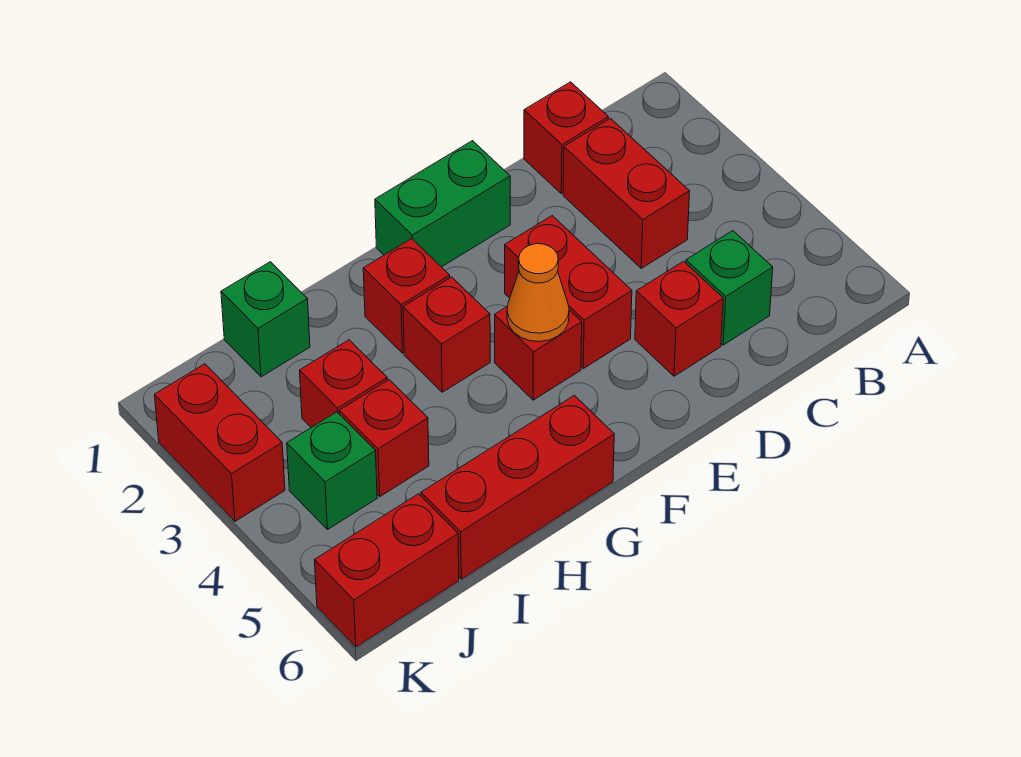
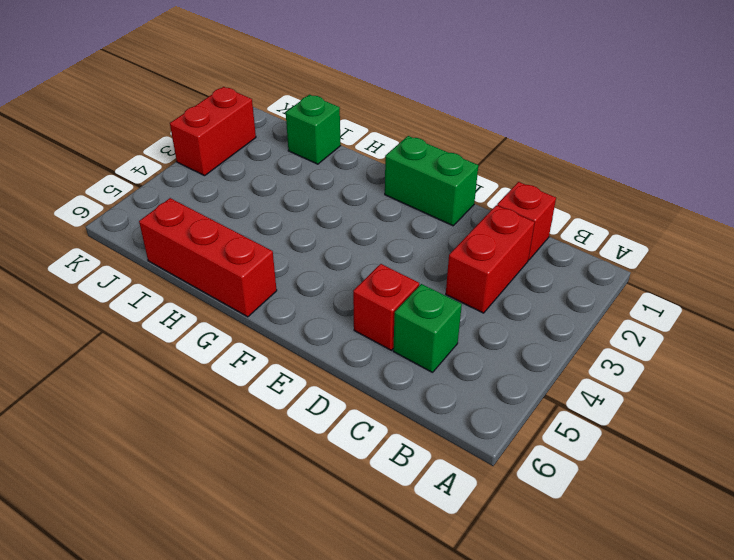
none -> red brick E3:E4 level 1
none -> red brick F4 level 1
none -> red brick G2 level 1

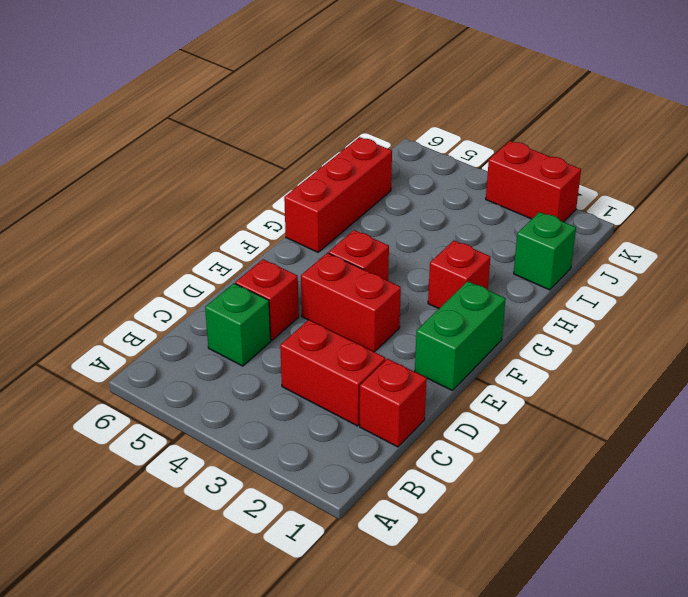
none -> red brick G3 level 1
none -> red brick I3 level 1
none -> red brick I4 level 1

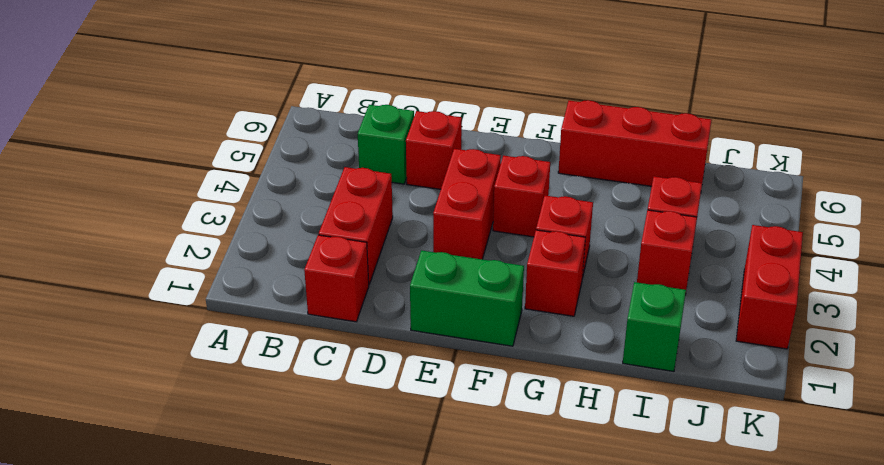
none -> green brick J4 level 1
none -> red brick J6:K6 level 1
none -> orange cone F4 level 2

